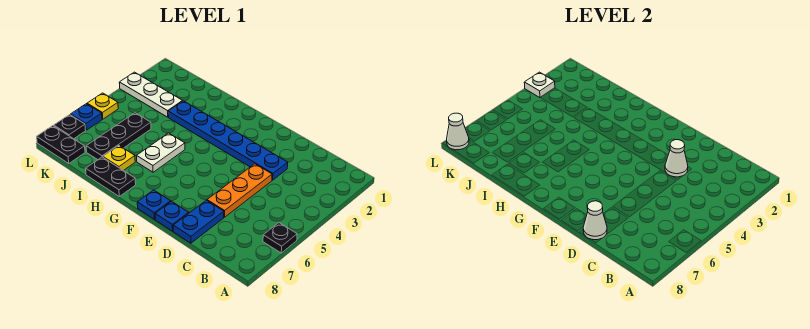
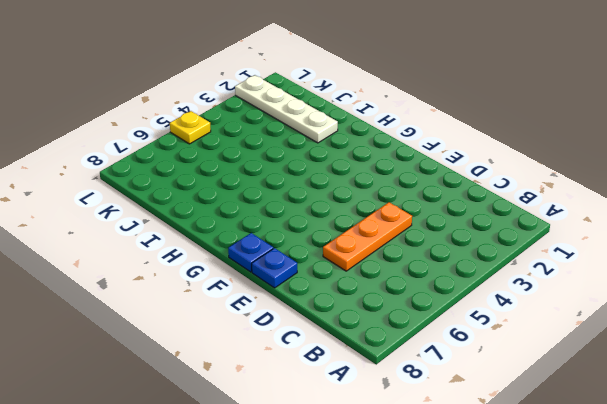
white plate I2:L2 level 1 -> none
none -> black plate A6 level 1
none -> blue plate D3:I3 level 1
none -> blue plate D7:D8 level 1

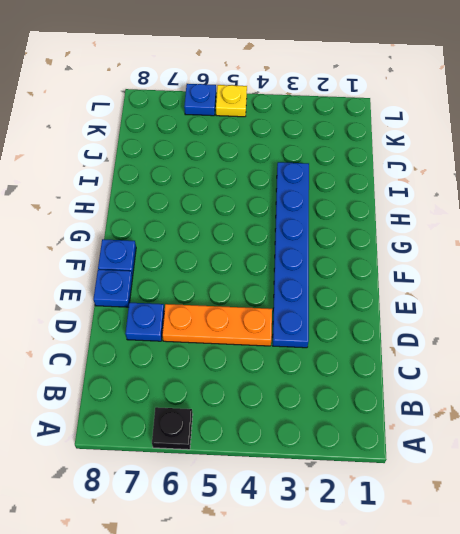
blue plate D7 level 1 -> blue plate D7:D8 level 1
none -> white plate H5:H6 level 1
none -> black plate H8:I8 level 1
none -> yellow plate I7 level 1

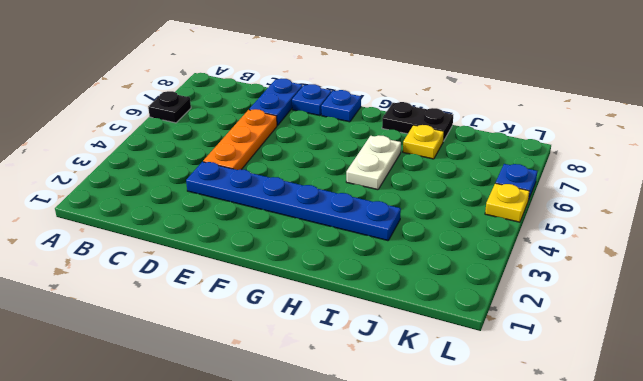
none -> white plate J3:L3 level 1
none -> black plate J5:J7 level 1
none -> black plate K8:L8 level 1

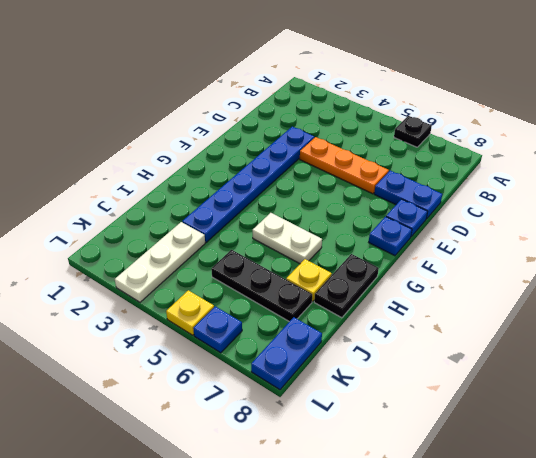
blue plate K8:L8 level 1 -> black plate K8:L8 level 1
none -> black plate L7 level 1
none -> white cone D3 level 2
none -> white cone D8 level 2

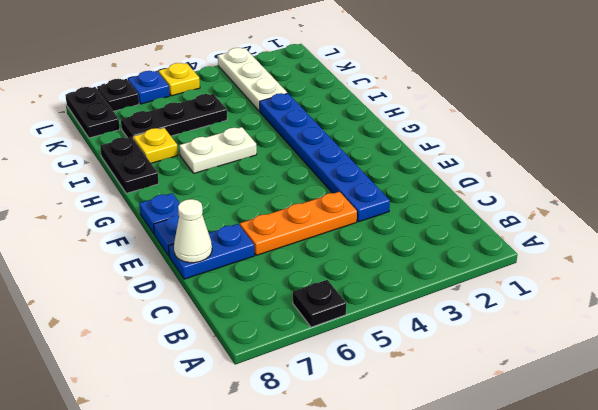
none -> white cone D3 level 2
none -> white plate L3 level 2
none -> white cone L8 level 2

